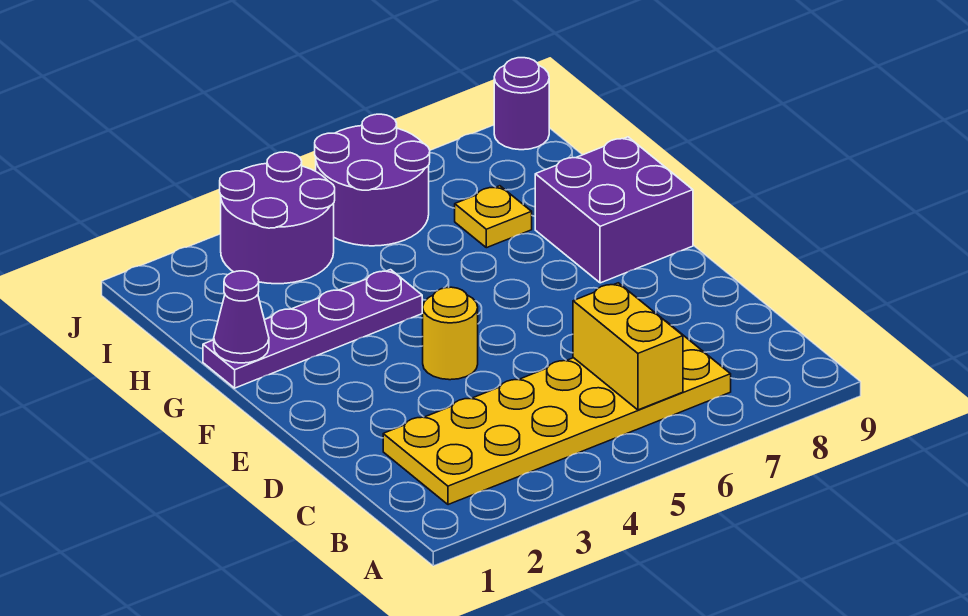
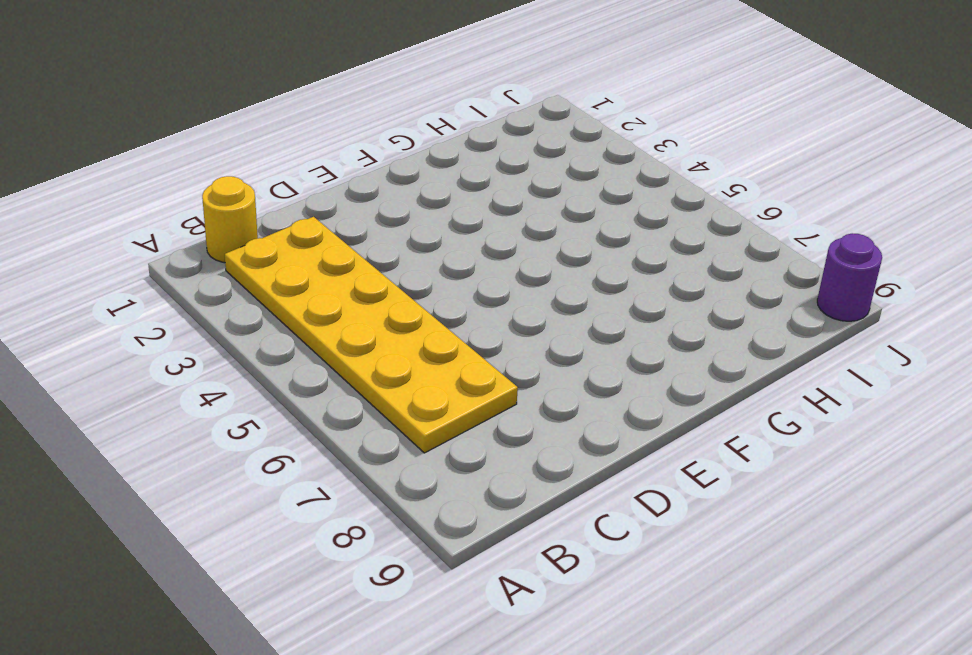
yellow round brick B1 level 1 -> yellow round brick E4 level 1
none -> purple brick F8:G9 level 1
none -> purple plate G1:G4 level 1

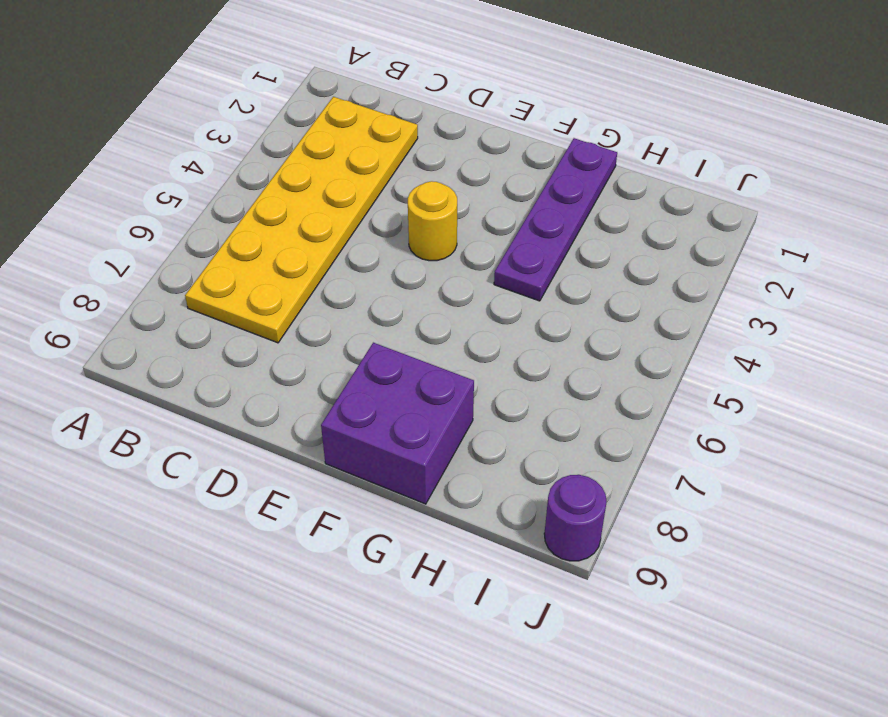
none -> yellow plate H7 level 1
none -> purple round brick I3:J4 level 1

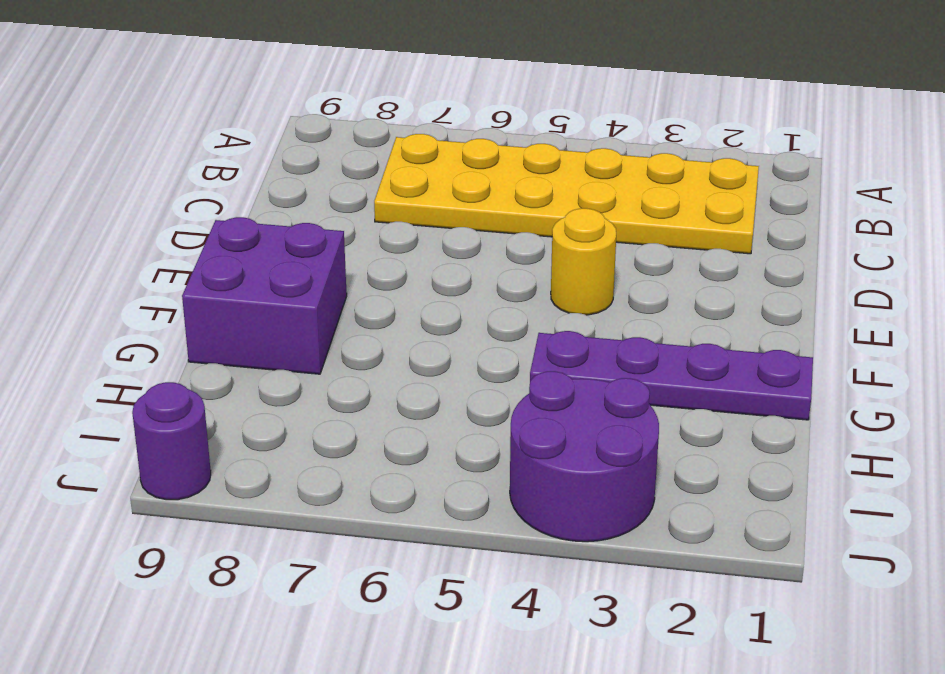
none -> yellow plate H7 level 1
none -> purple round brick I5:J6 level 1

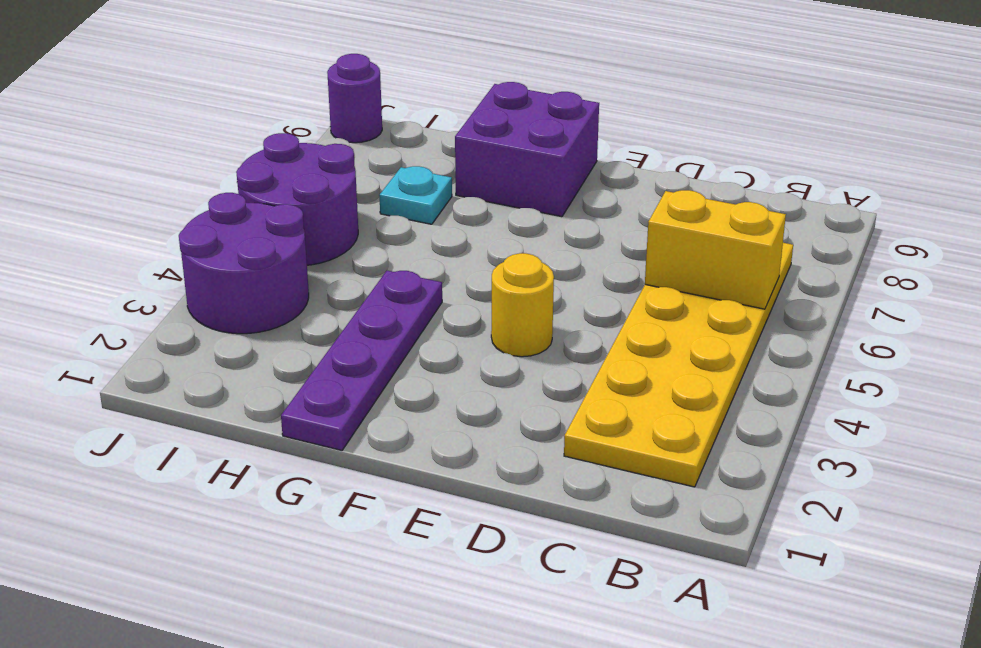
cyan plate H7 level 1 -> yellow plate H7 level 1
none -> purple cone G1 level 2

